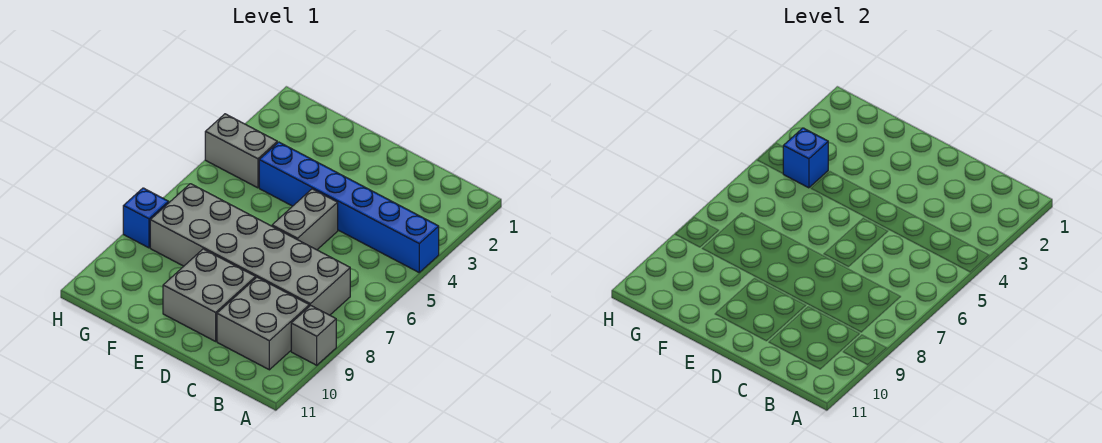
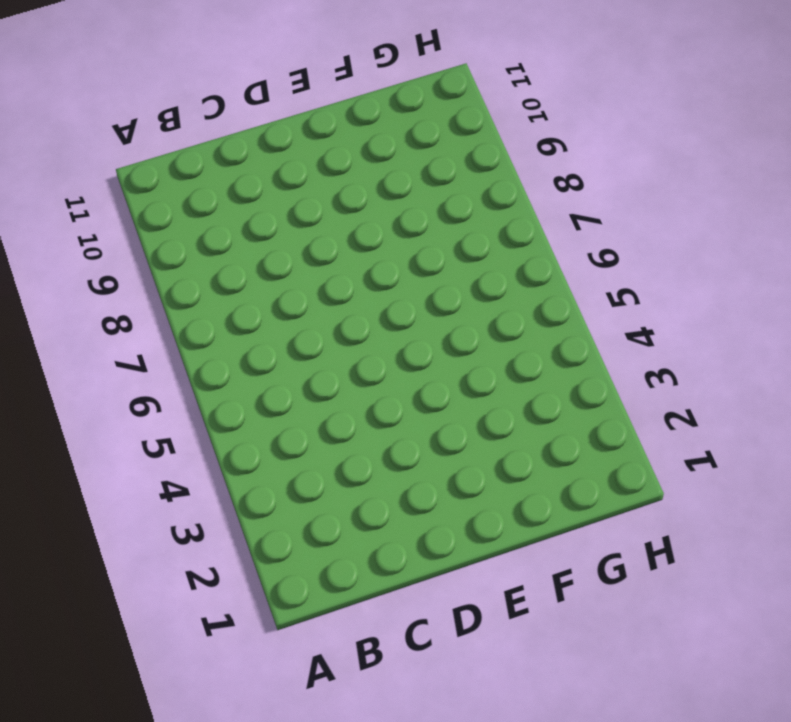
none -> blue brick A4:F4 level 1
none -> grey brick A9 level 1

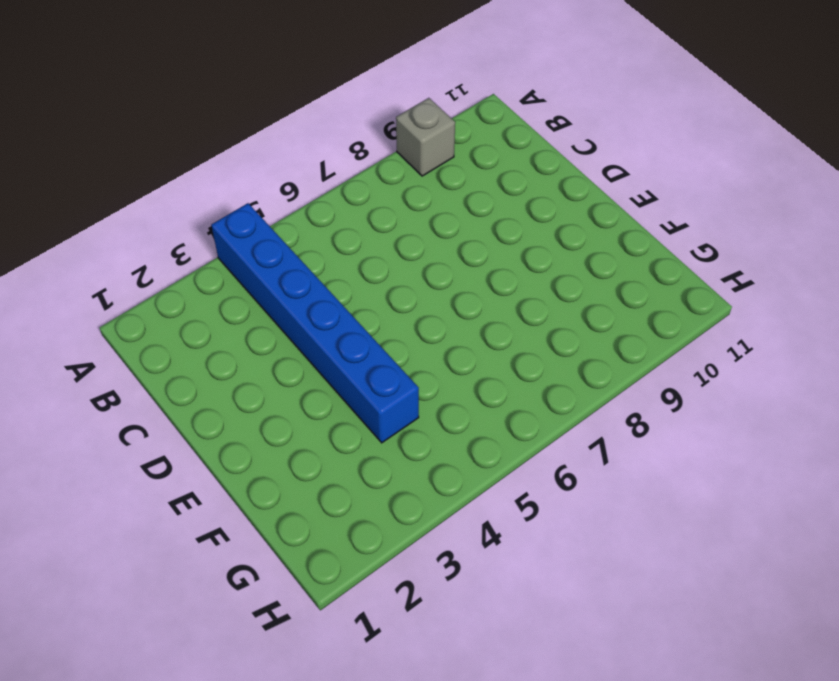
none -> grey brick B7:G8 level 1
none -> grey brick B9:C10 level 1

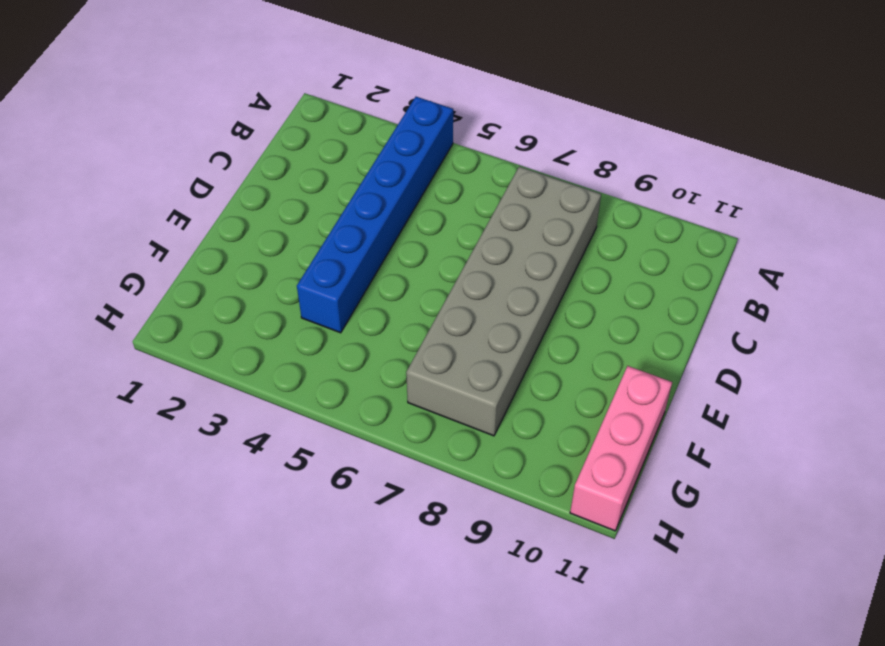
pink brick F11:H11 level 1 -> none
none -> grey brick A9 level 1
none -> grey brick B9:C10 level 1

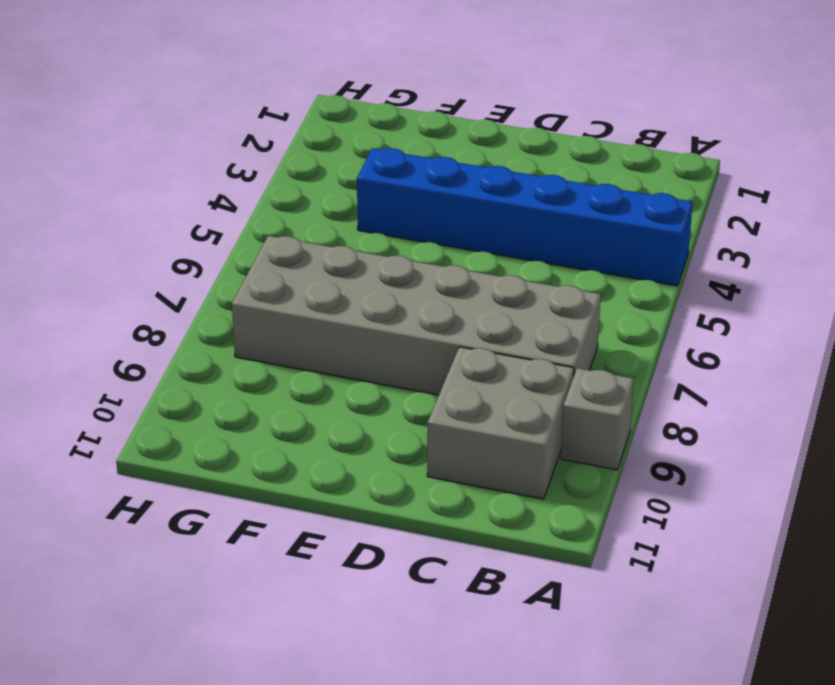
none -> grey brick D5:D6 level 1
none -> grey brick D9:E10 level 1

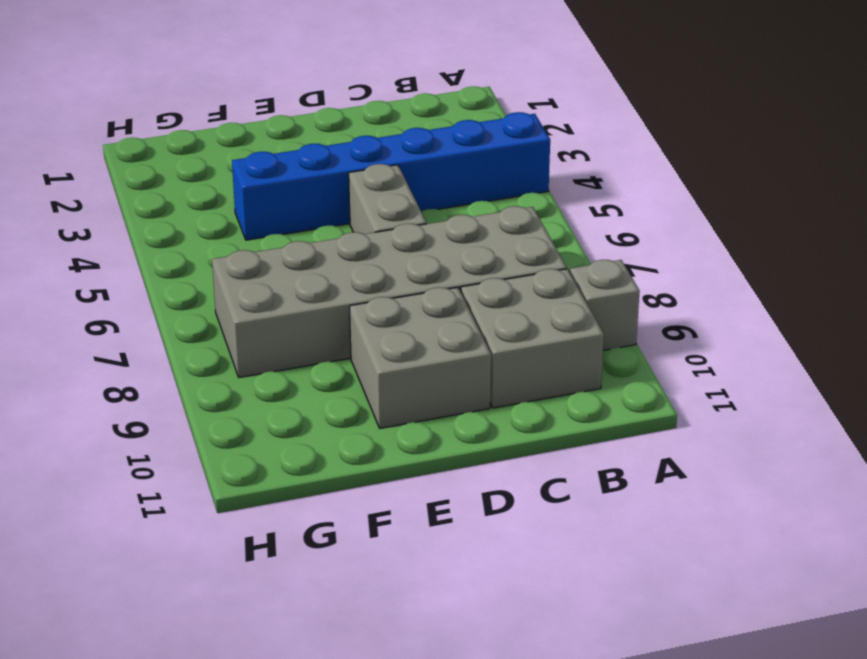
none -> grey brick G4:H4 level 1
none -> blue brick H8 level 1

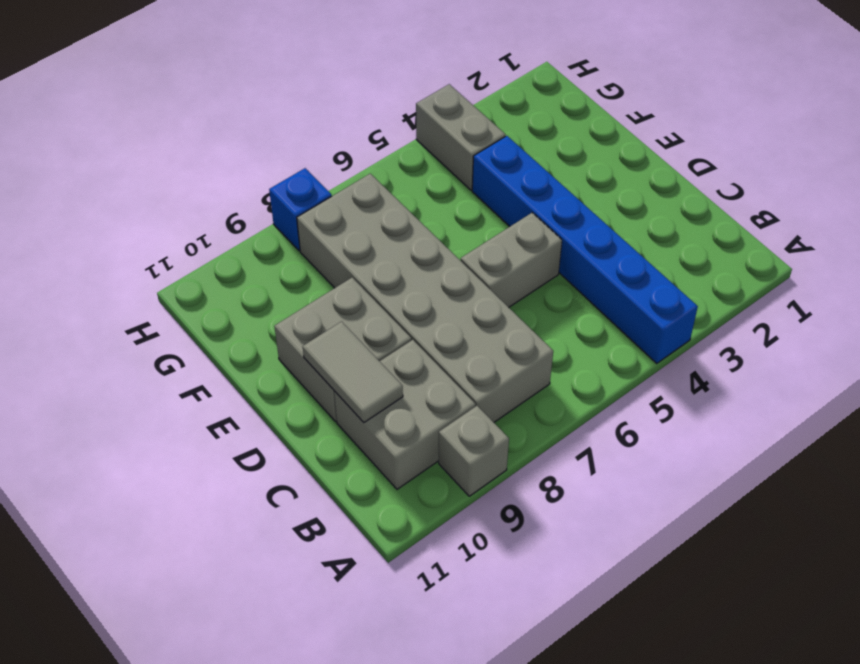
grey tile C10:D10 level 2 -> none
none -> blue brick G4 level 2

